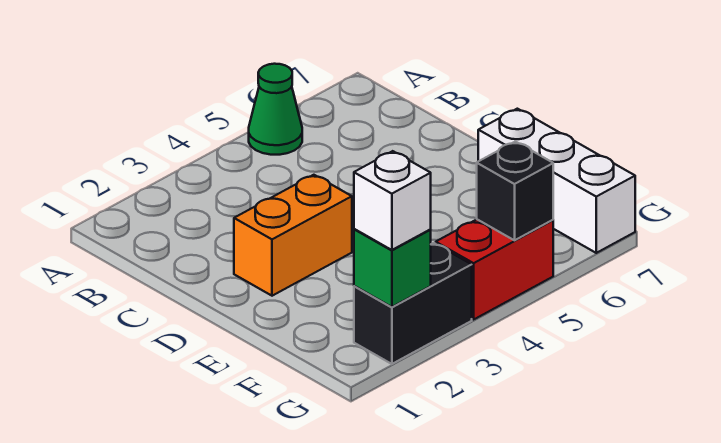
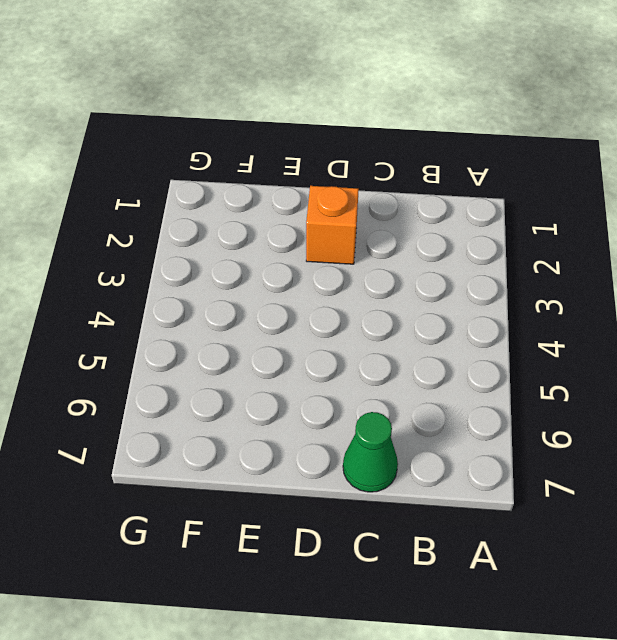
green cone C7 level 1 -> green cone A5 level 1
orange brick D2 level 1 -> orange brick D2:D3 level 1
none -> white brick E7:G7 level 1
none -> black brick G2:G3 level 1

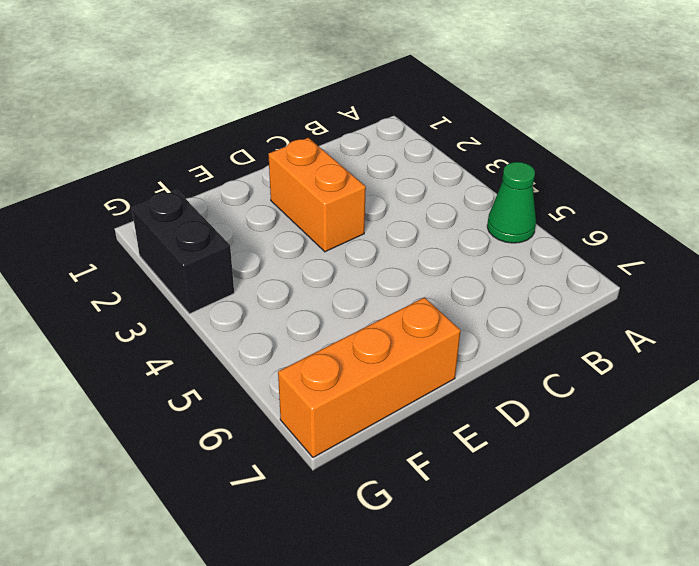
orange brick E7:G7 level 1 -> white brick E7:G7 level 1
none -> red brick G4:G5 level 1
none -> green brick G2 level 2

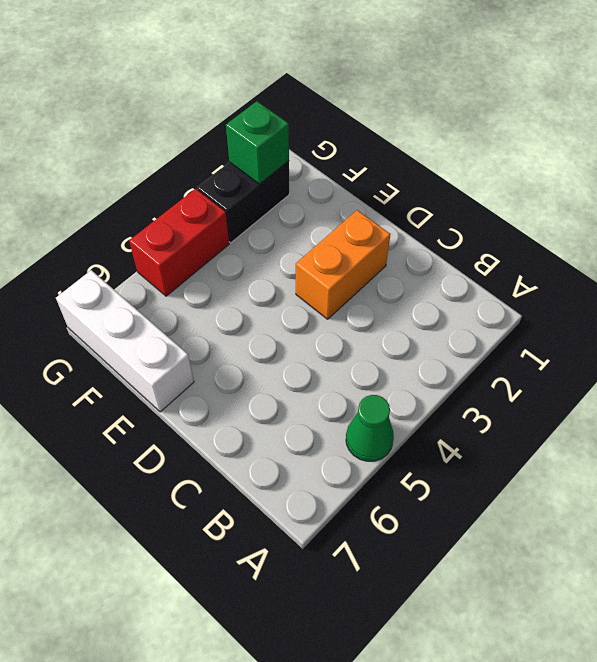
none -> black brick G5 level 2
none -> white brick G2 level 3

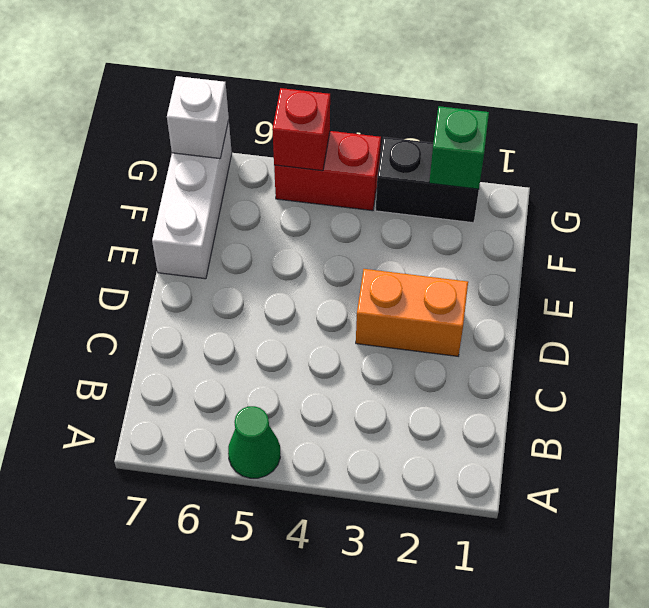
red brick G5 level 2 -> black brick G5 level 2
white brick G7 level 2 -> white brick G2 level 3

